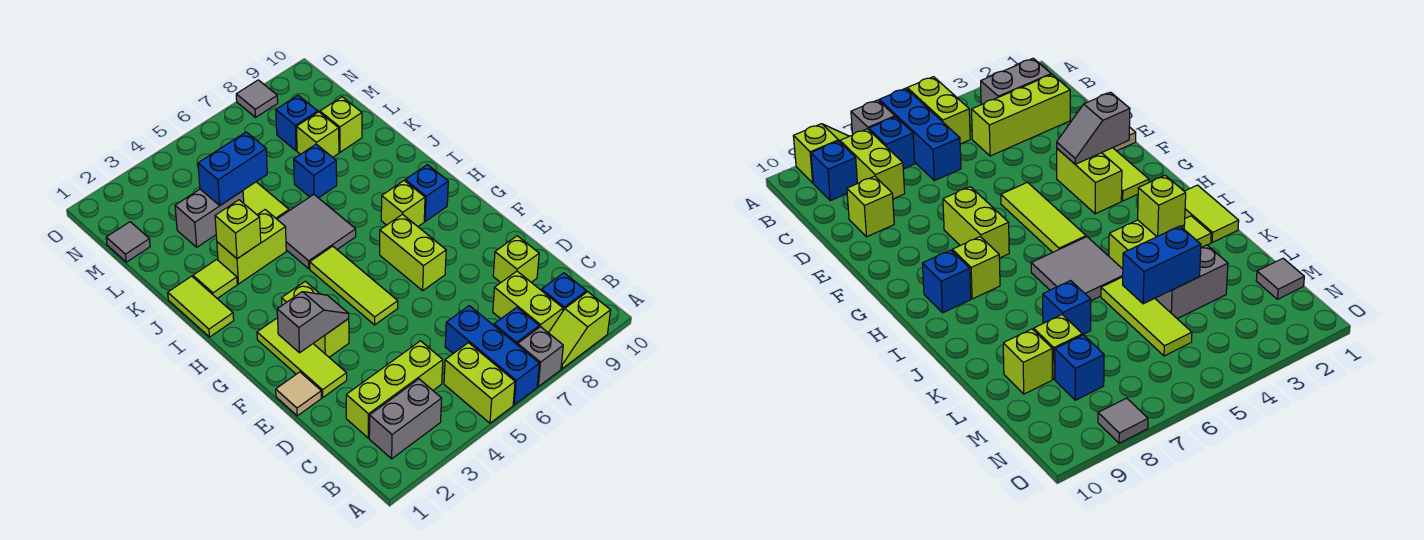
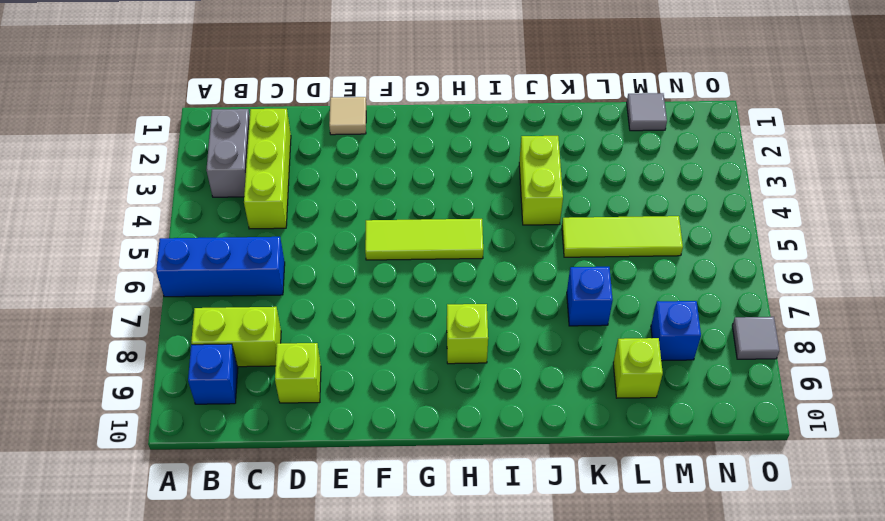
none -> lime brick A5:B5 level 1
none -> grey brick A7 level 1
none -> lime slope A8:A9 level 1 top 9
none -> blue brick B7 level 1

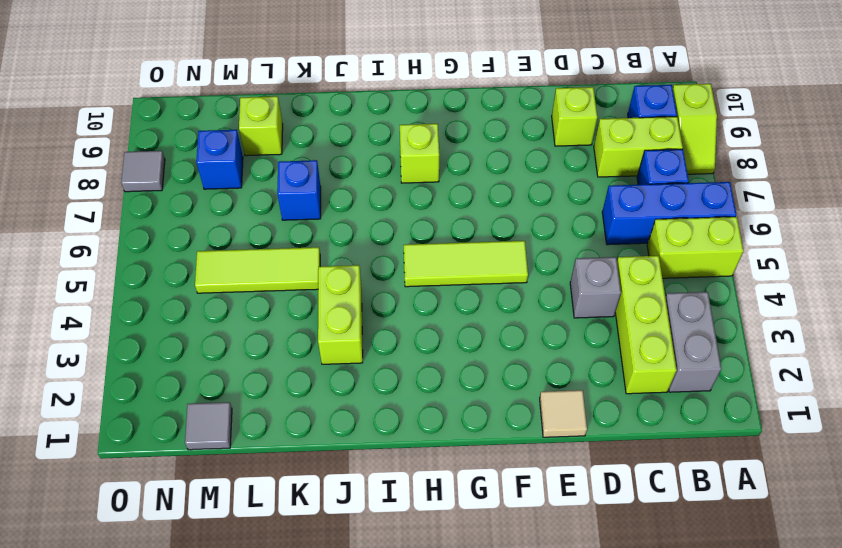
grey brick D4 level 1 -> grey brick A7 level 1
none -> lime tile E2:G2 level 1
none -> lime brick F3:G3 level 1
none -> lime brick F7:G7 level 1
none -> blue brick H9 level 1

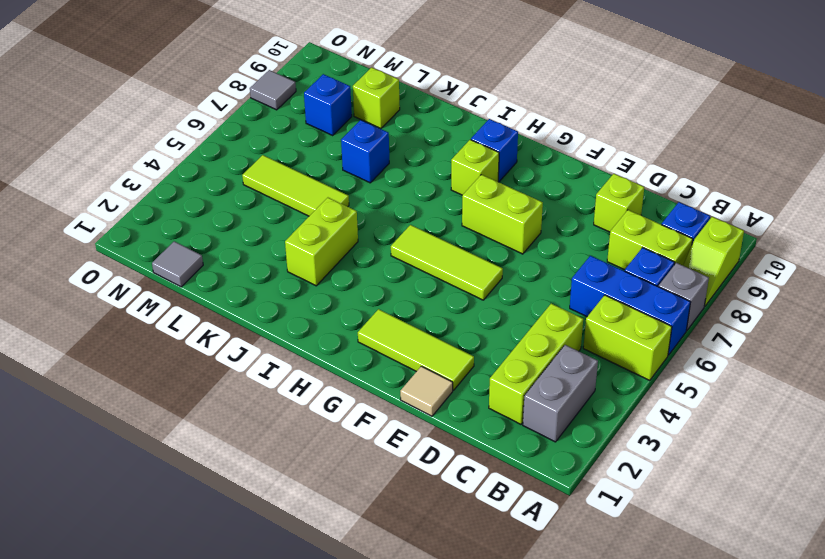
none -> lime brick F3:G3 level 1
none -> lime tile I1:J1 level 1
none -> grey tile I5:J6 level 1
none -> lime tile J2 level 1

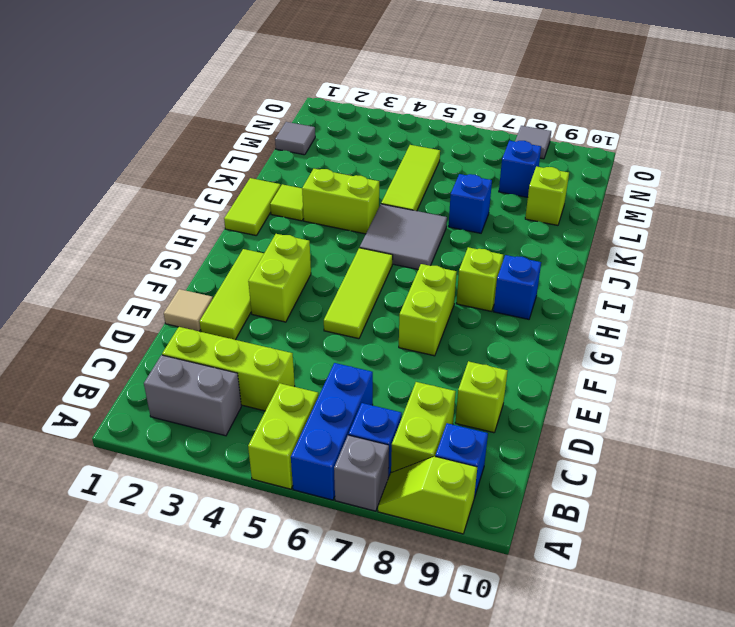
none -> grey brick L3:L4 level 1
none -> lime brick L8 level 1
none -> grey slope F2:F3 level 2 top 2
none -> lime brick J3 level 2

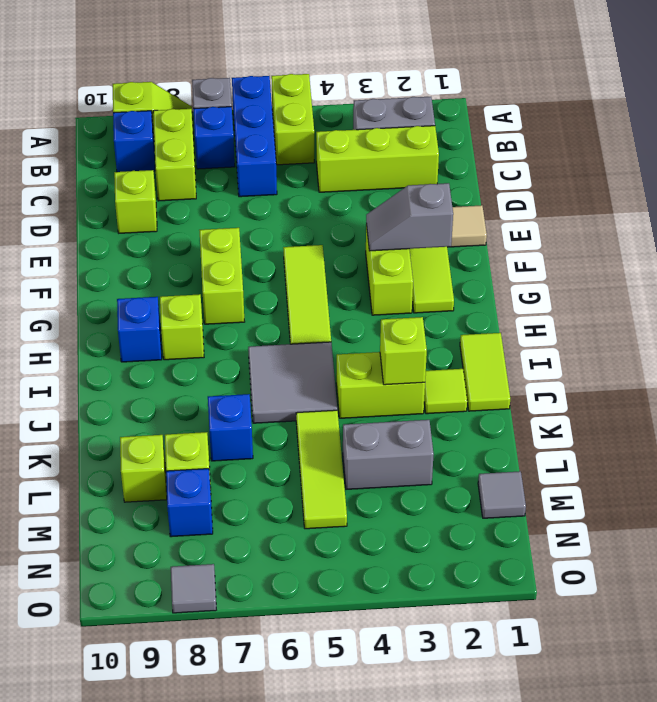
none -> blue brick L4:L5 level 2

